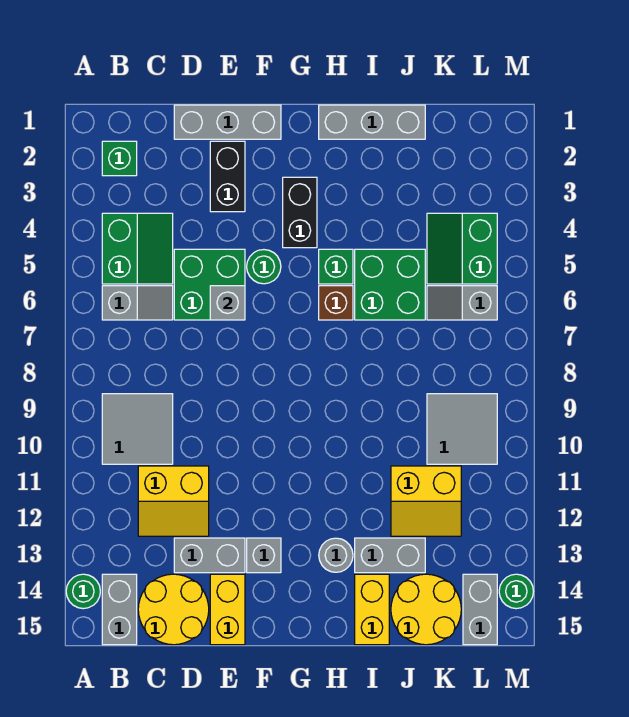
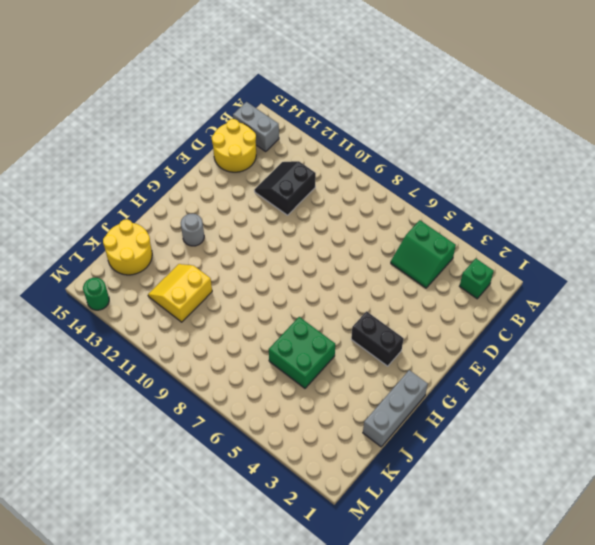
black slope C11:D12 level 1 top 11 -> yellow slope C11:D12 level 1 top 11
none -> green round brick A14 level 1
none -> grey slope B6:C6 level 1 top B
none -> grey tile B9:C10 level 1
none -> grey brick D1:F1 level 1

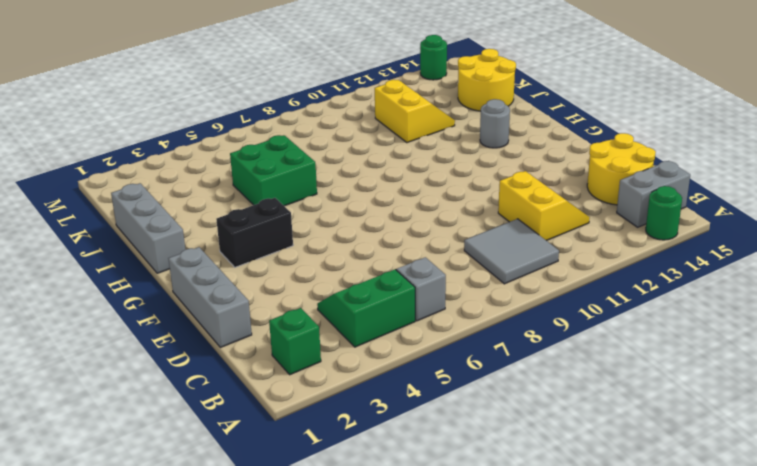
none -> green brick D5:E6 level 1
none -> grey brick D13:E13 level 1
none -> black brick E2:E3 level 1
none -> yellow brick E14:E15 level 1

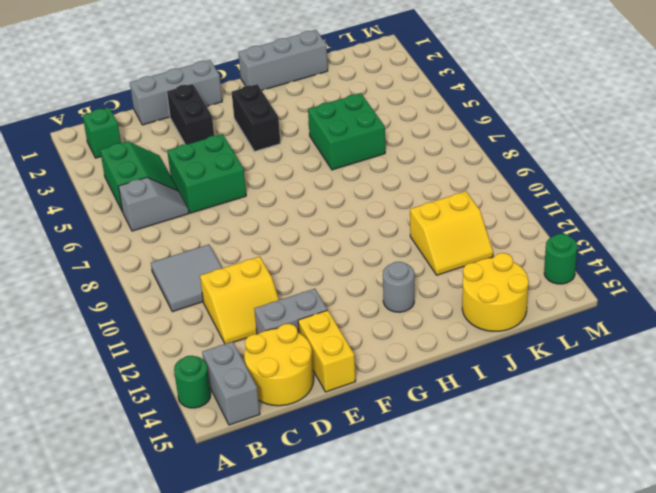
none -> green round brick F5 level 1
none -> grey brick F13 level 1
none -> green brick H5 level 1
none -> brown brick H6 level 1

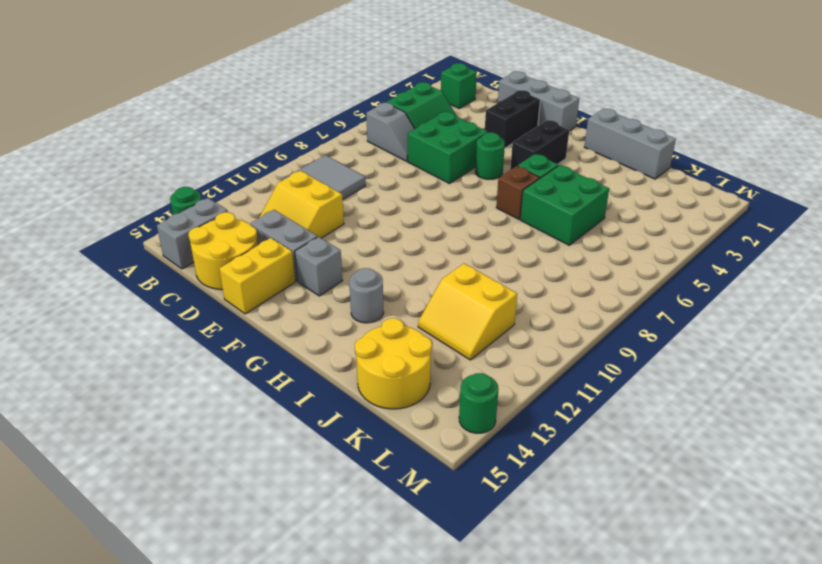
none -> grey brick I13:J13 level 1
none -> yellow brick I14:I15 level 1
none -> green slope K4:L5 level 1 top L
none -> grey slope K6:L6 level 1 top L

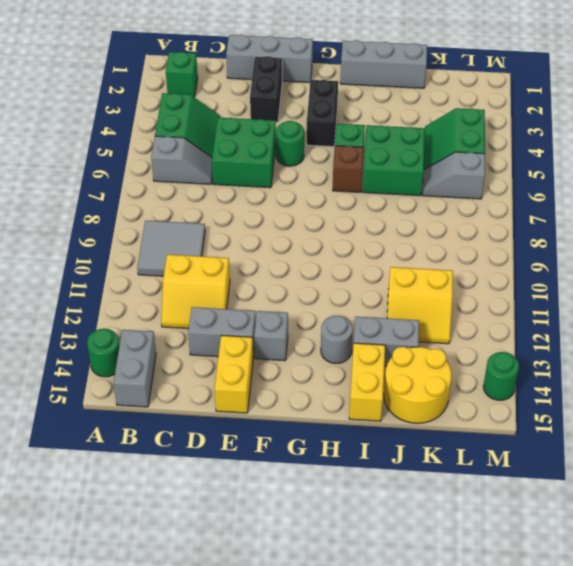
none -> yellow round brick C14:D15 level 1
none -> grey tile K9:L10 level 1
none -> grey brick L14:L15 level 1
none -> grey brick E6 level 2

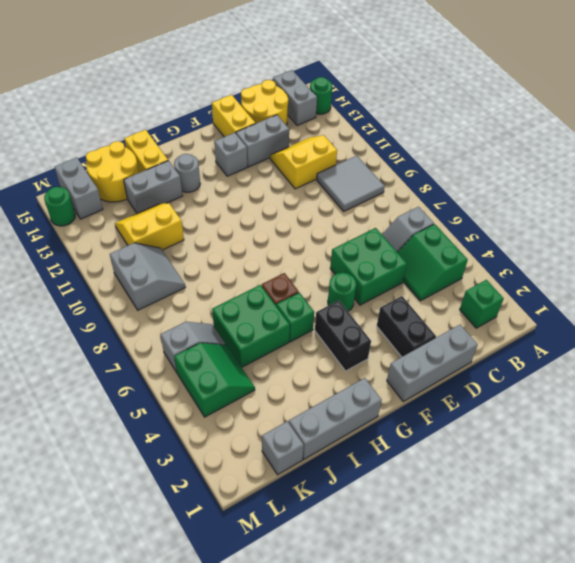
grey brick K1 level 1 -> grey brick E6 level 2
grey slope K9:L10 level 1 top L -> grey tile K9:L10 level 1

